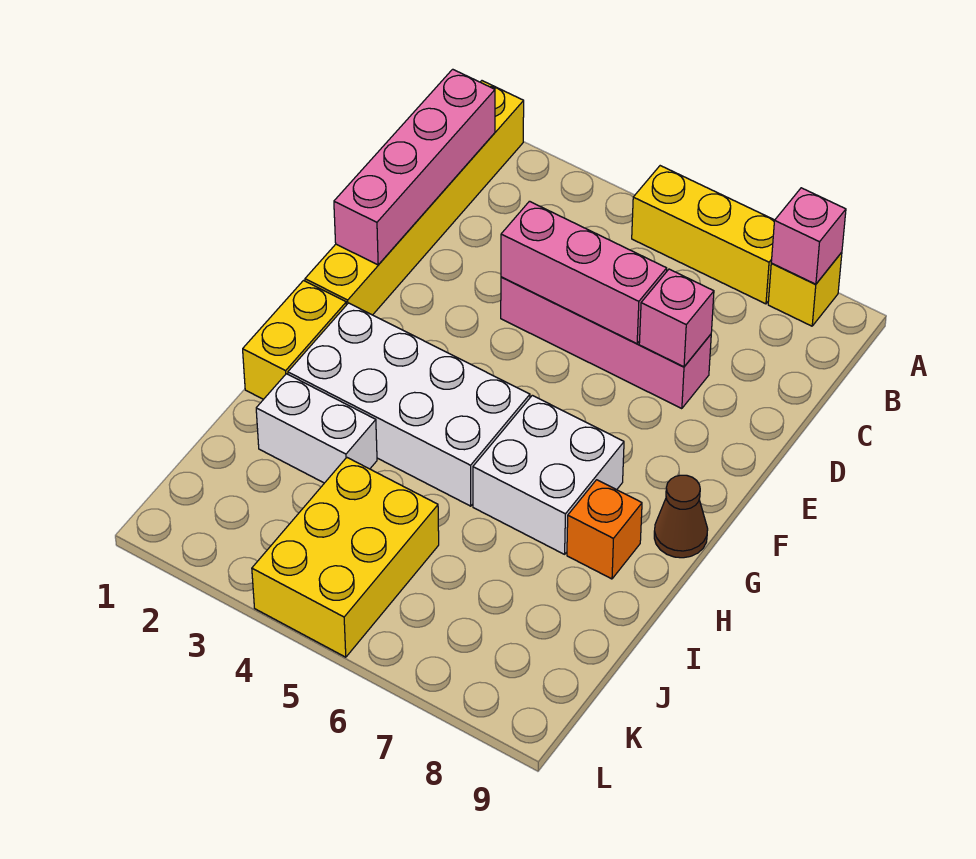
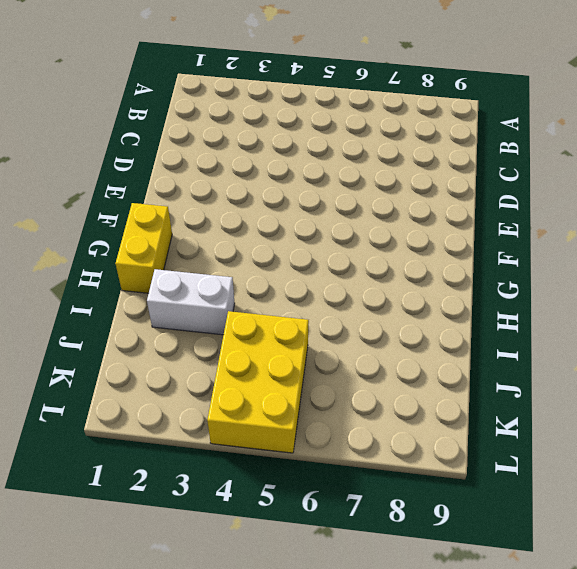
none -> yellow brick A1:F1 level 1
none -> yellow brick A5:A7 level 1
none -> yellow brick A8 level 1

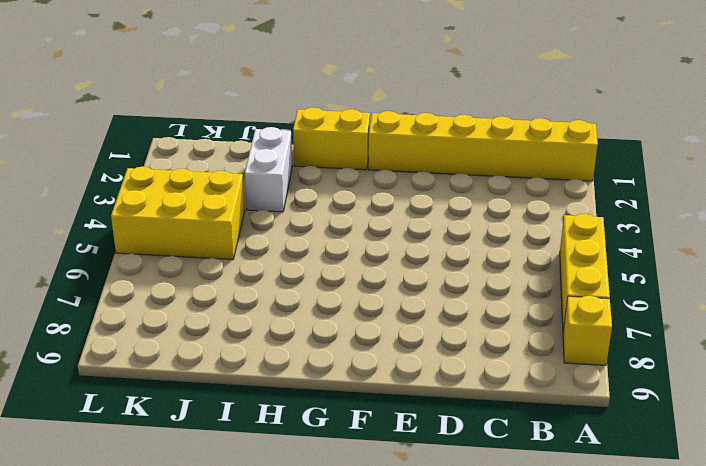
none -> pink brick D4:D7 level 1
none -> white brick G2:H5 level 1
none -> white brick G6:H7 level 1

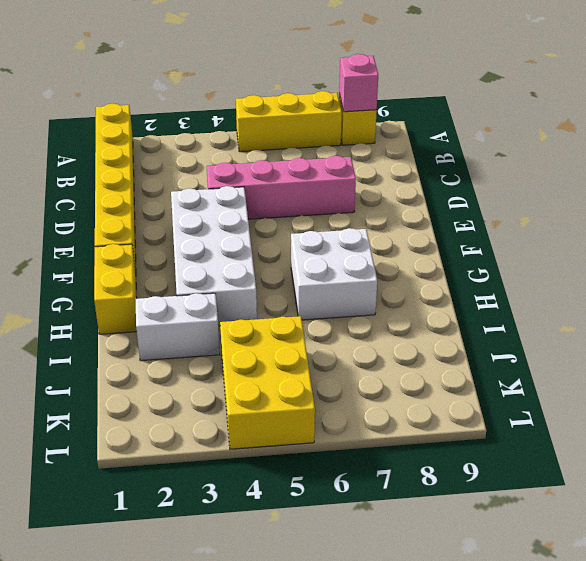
white brick E3:H4 level 1 -> white brick G2:H5 level 1
none -> brown cone G9 level 1
none -> orange brick H8 level 1
none -> pink brick B1:E1 level 2

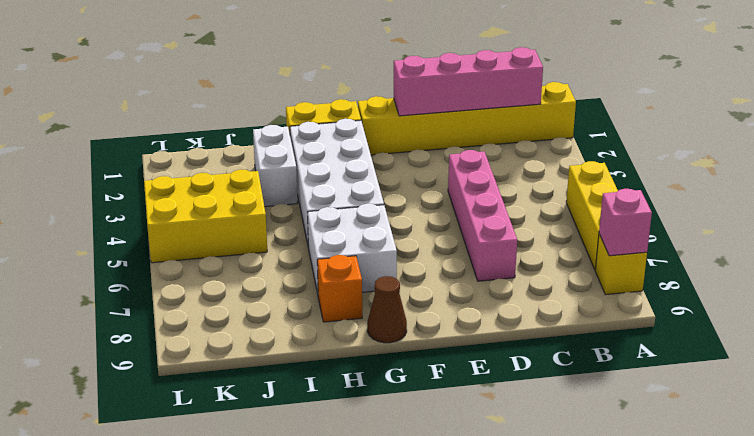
none -> pink brick D4:D6 level 2
none -> pink brick D7 level 2

